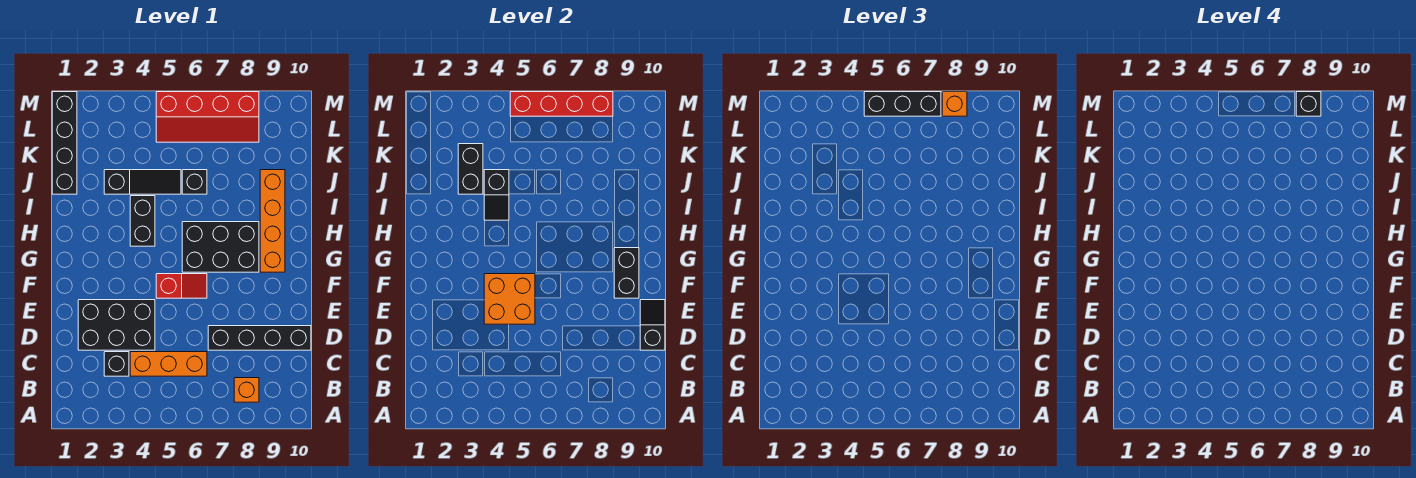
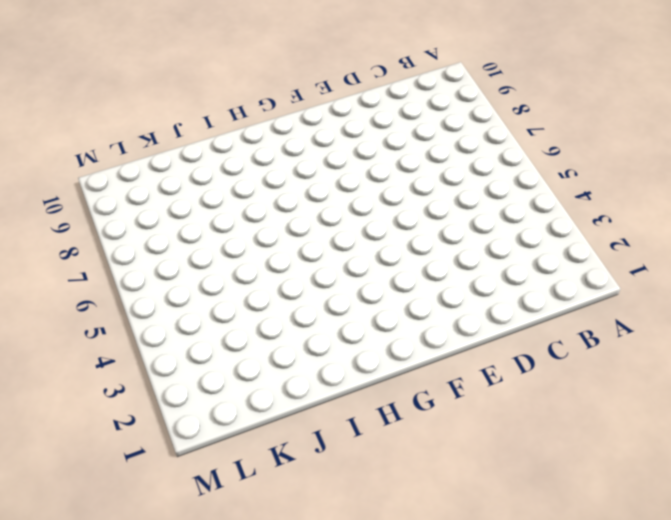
none -> orange brick B8 level 1
none -> black brick C3 level 1
none -> orange brick C4:C6 level 1

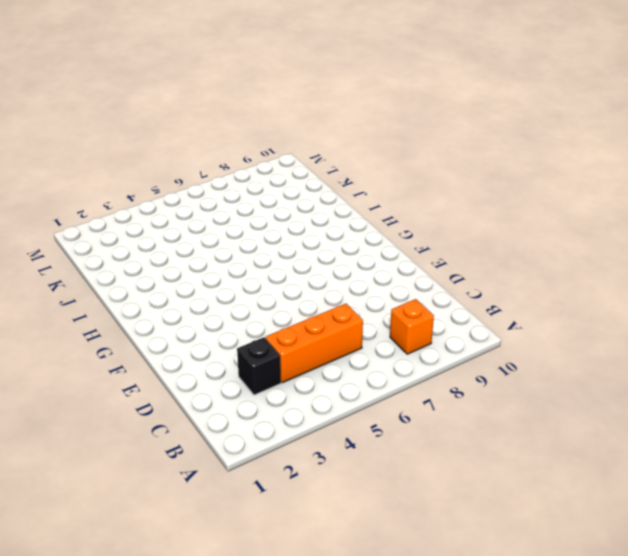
none -> black brick D2:E4 level 1
none -> black brick D7:D10 level 1
none -> red slope F5:F6 level 1 top 5

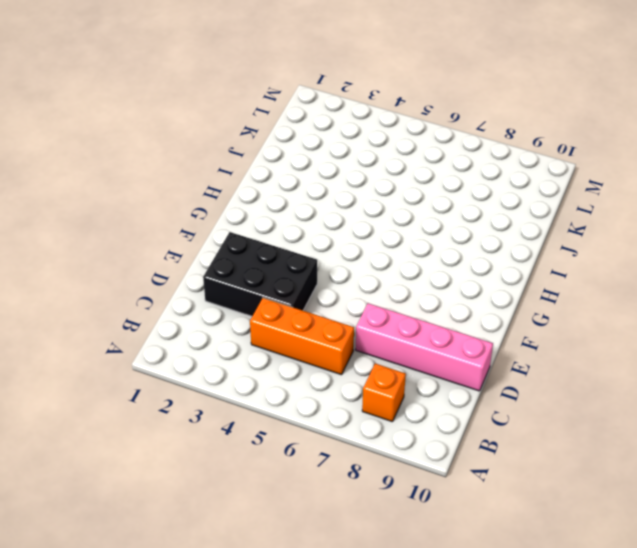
pink brick D7:D10 level 1 -> black brick D7:D10 level 1
none -> black brick C3 level 1
none -> red slope F5:F6 level 1 top 5
none -> black brick G6:H8 level 1

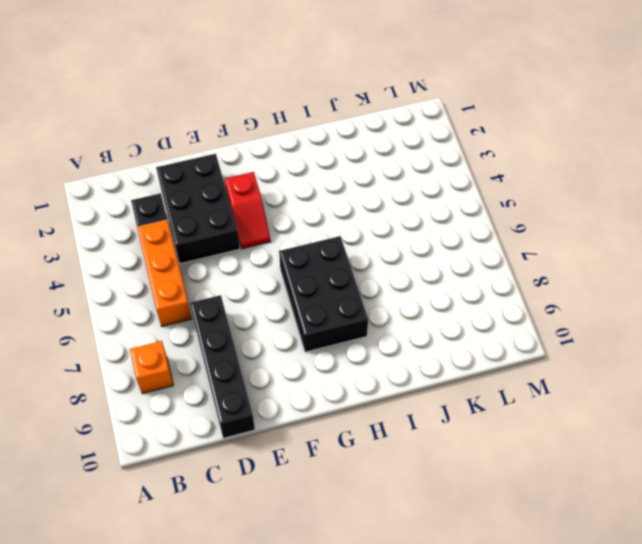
red slope F3:F4 level 1 top 3 -> red slope F5:F6 level 1 top 5
none -> orange brick G9:J9 level 1
none -> black brick H4:I4 level 1
none -> black brick J1:M1 level 1

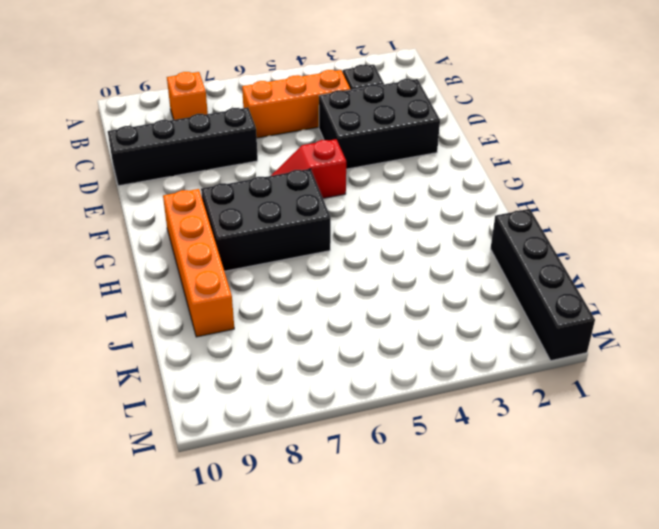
none -> black brick H4:I4 level 1
none -> black slope J3:J5 level 1 top 3
none -> black brick J6 level 1

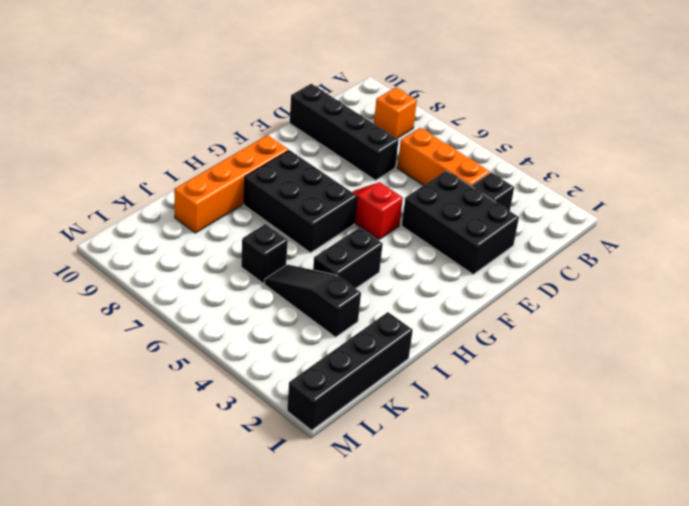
none -> red slope L5:M8 level 1 top M
none -> black slope D10:E10 level 2 top D
none -> orange brick E4:F5 level 2

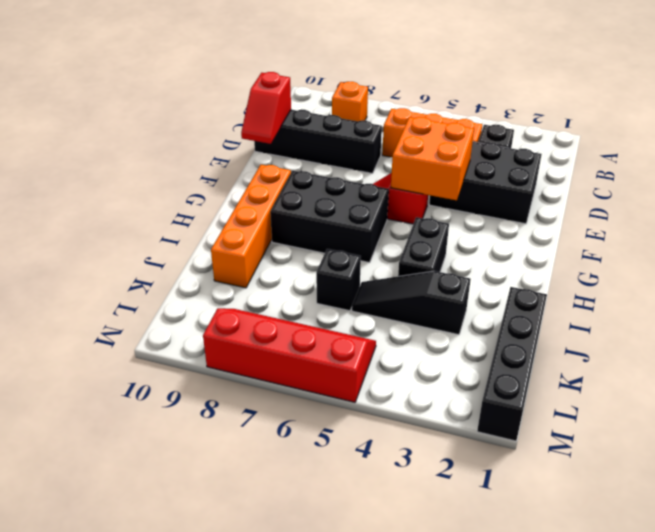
red slope D10:E10 level 2 top D -> black slope D10:E10 level 2 top D
none -> black brick F9:G9 level 2
none -> black slope I4:J4 level 2 top J
none -> black brick J3:K3 level 2

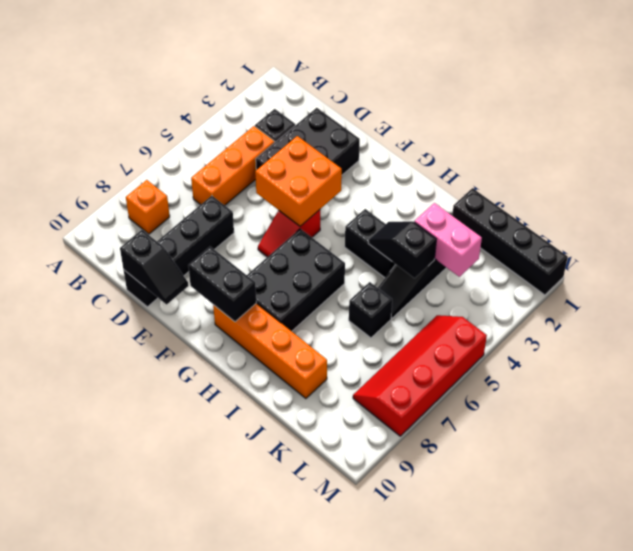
pink brick J3:K3 level 2 -> black brick J3:K3 level 2
none -> red brick M5:M8 level 2
none -> black brick M5:M7 level 3
none -> orange brick M8 level 3

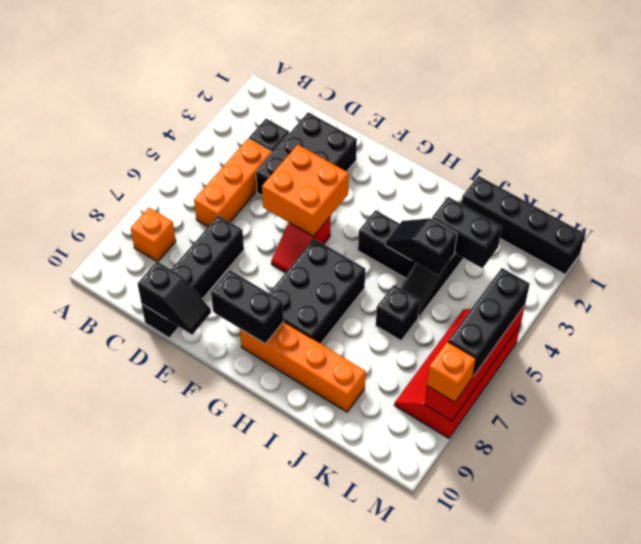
none -> black brick M8 level 4

